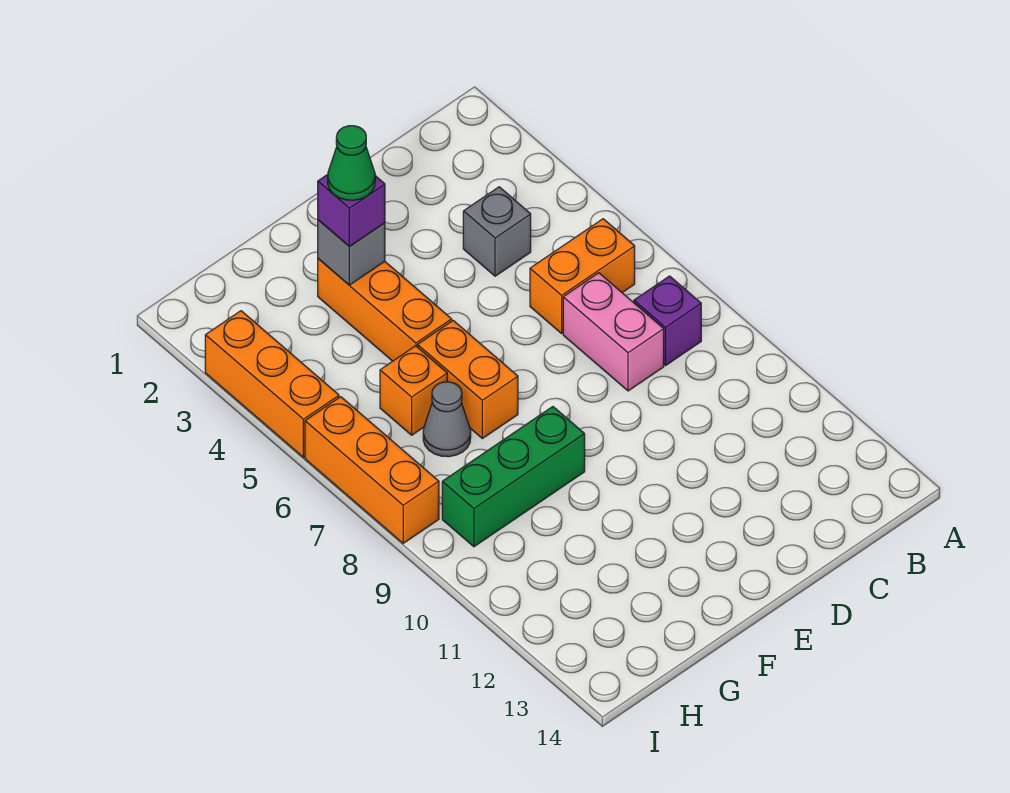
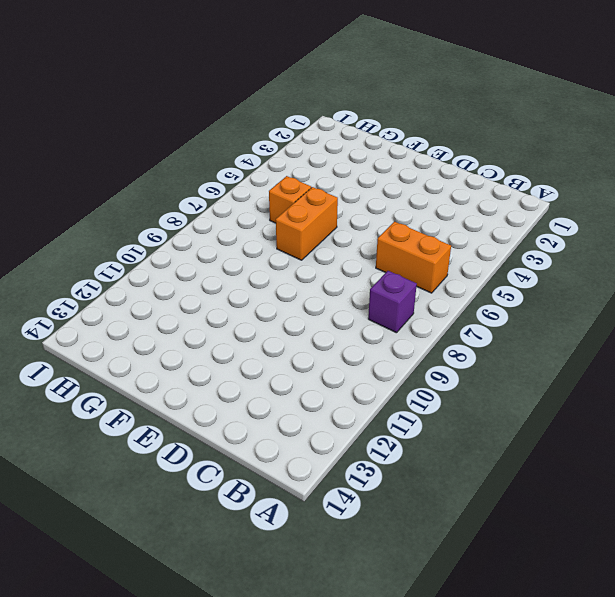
none -> grey brick C4 level 1
none -> pink brick C7:C8 level 1
none -> orange brick F3:F5 level 1

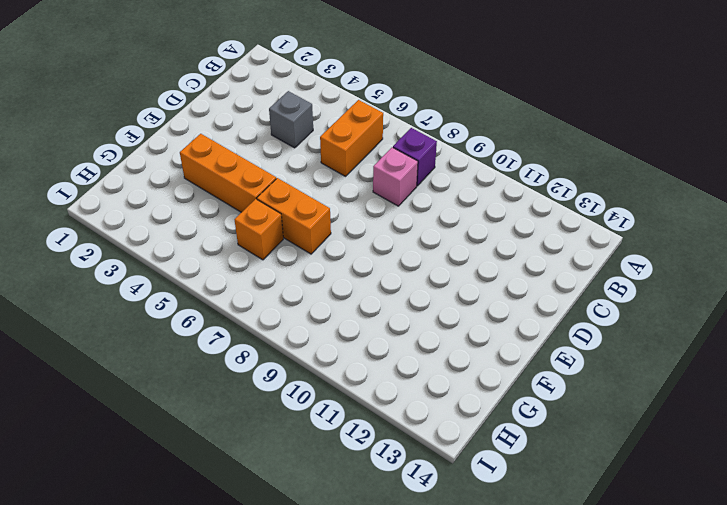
pink brick C8 level 1 -> pink brick C7:C8 level 1
none -> green brick F9:H9 level 1
none -> grey cone G7 level 1
none -> orange brick I3:I5 level 1

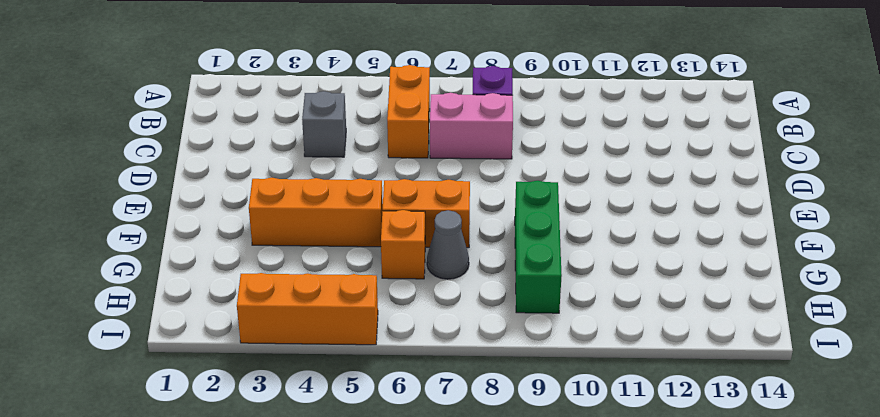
none -> orange brick I6:I8 level 1
none -> grey brick F3 level 2
none -> purple brick F3 level 3

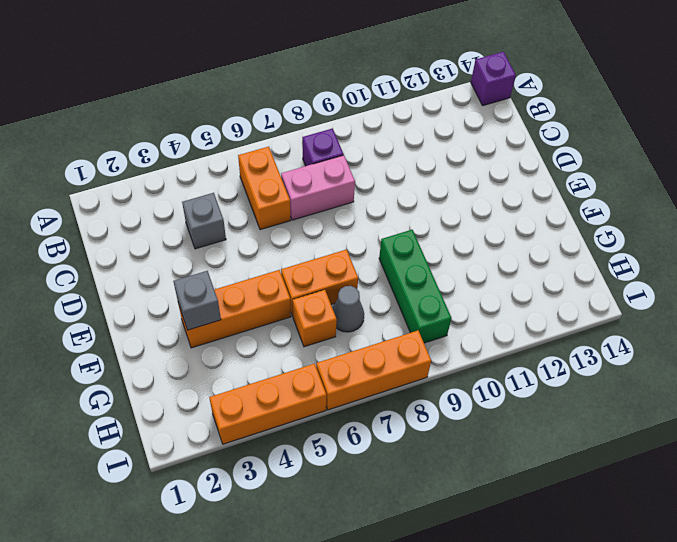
purple brick A14 level 1 -> purple brick F3 level 3
none -> green cone F3 level 4

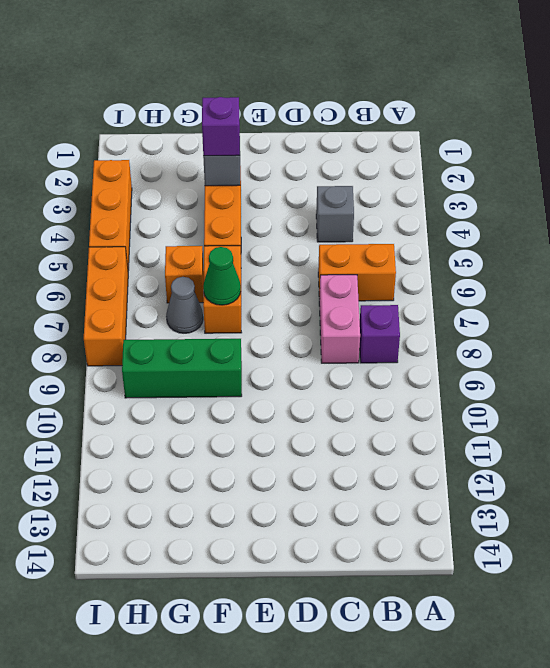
green cone F7 level 2 -> green cone F3 level 4

